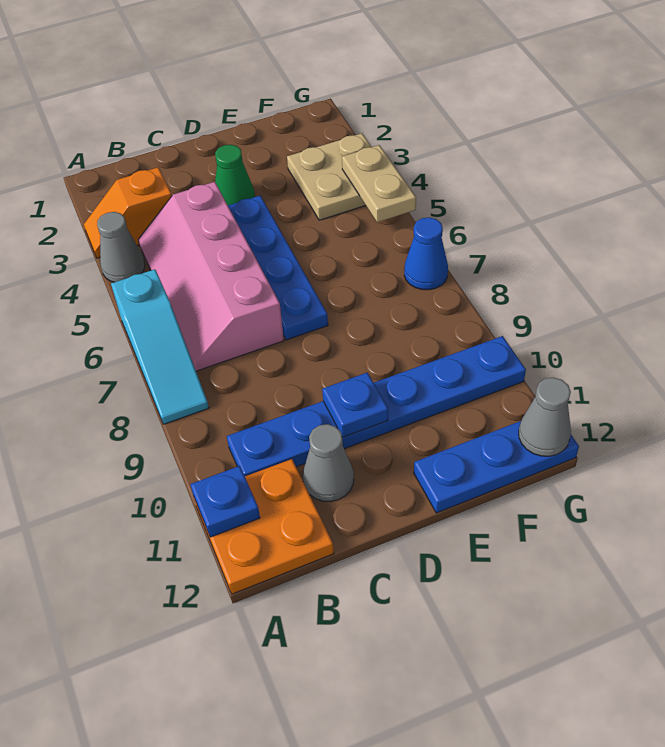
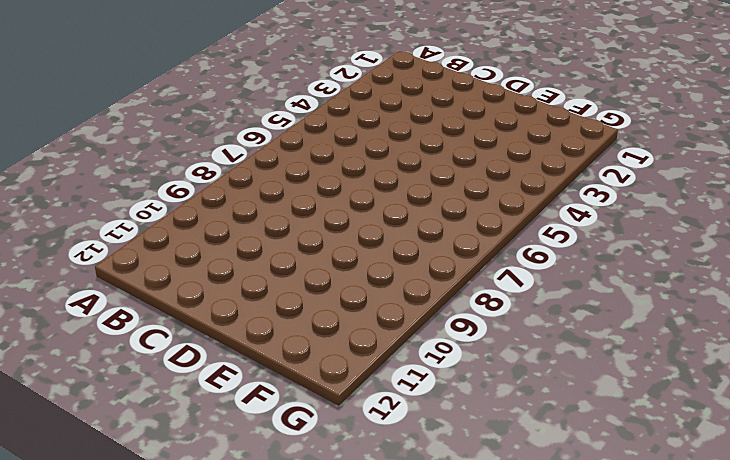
none -> orange slope A3:B3 level 1 top B
none -> grey cone A4 level 1
none -> cyan slope A6:A8 level 1 top 6

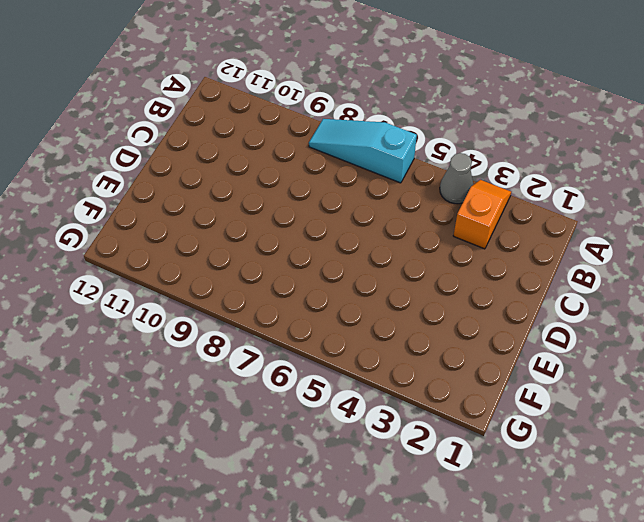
none -> orange plate A11:B12 level 1
none -> pink slope B4:C7 level 1 top C
none -> blue plate B10:G10 level 1

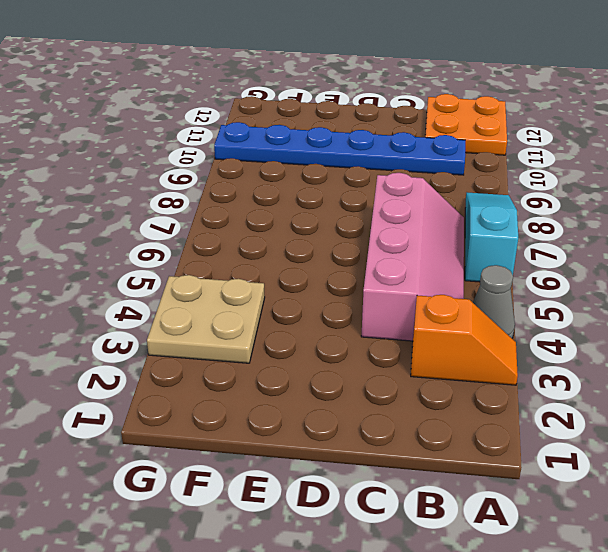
none -> grey cone C11 level 1
none -> green cone D3 level 1
none -> blue plate D4:D7 level 1

